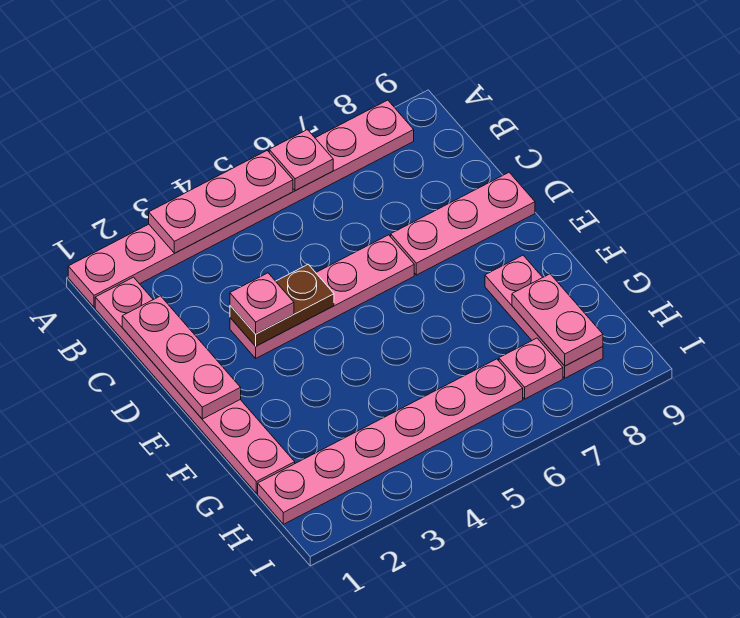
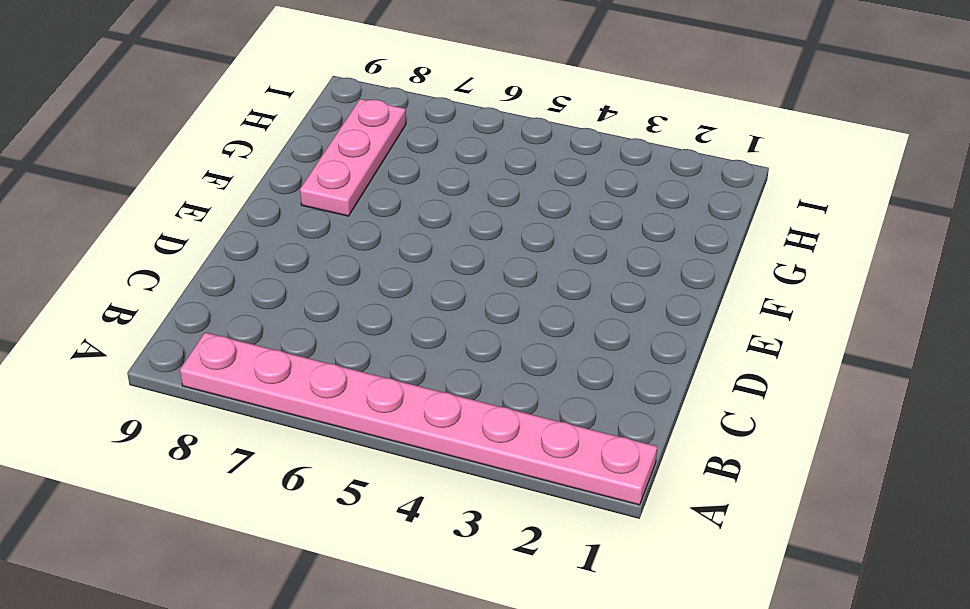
none -> pink plate B1:G1 level 1
none -> pink plate D3:D6 level 1
none -> pink plate D7:D9 level 1

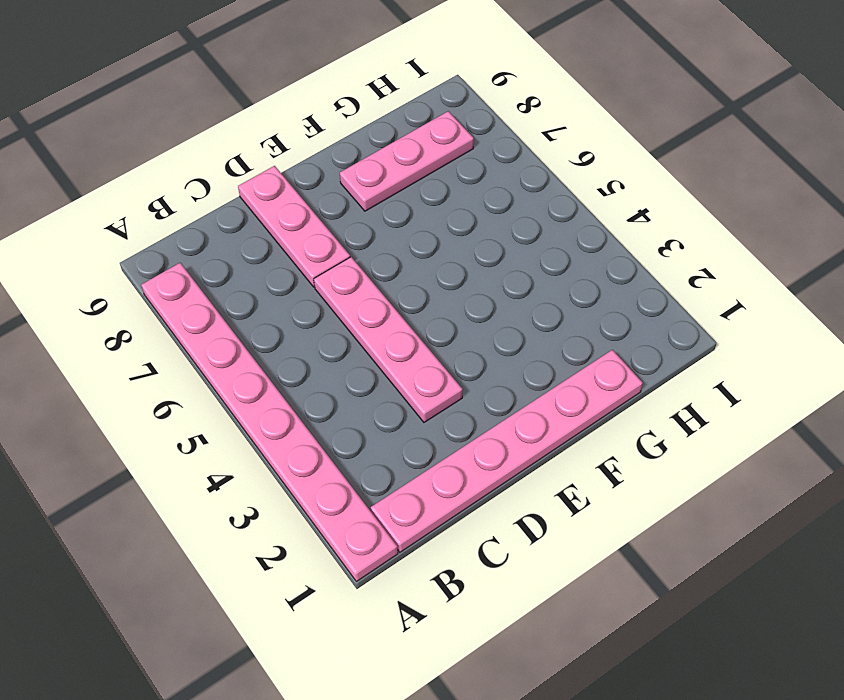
none -> pink plate H1:H6 level 1
none -> pink plate H7 level 1
none -> pink plate A3:A5 level 2

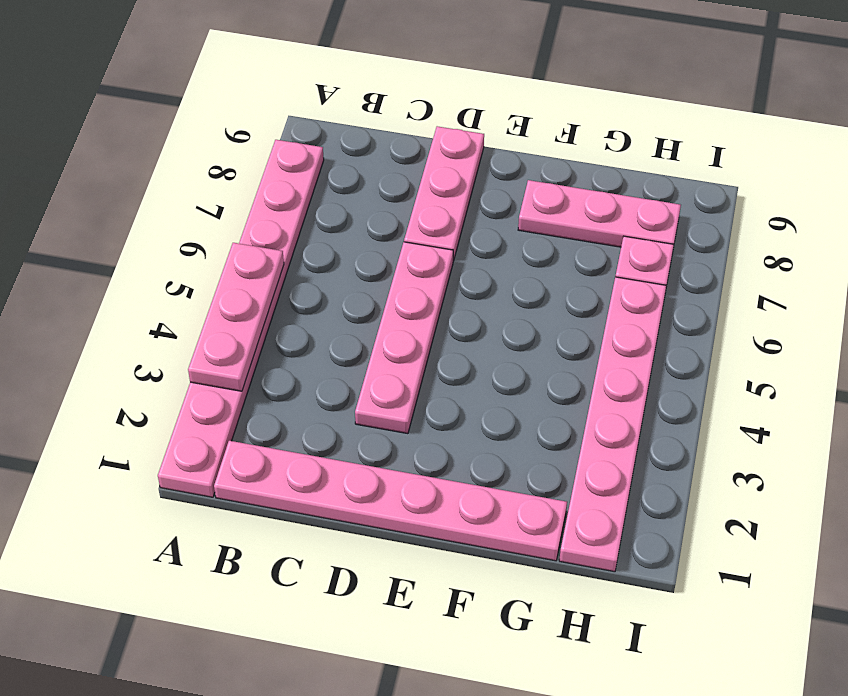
none -> pink plate A6 level 2
none -> pink plate C1:E1 level 2
none -> brown plate D3:D4 level 2

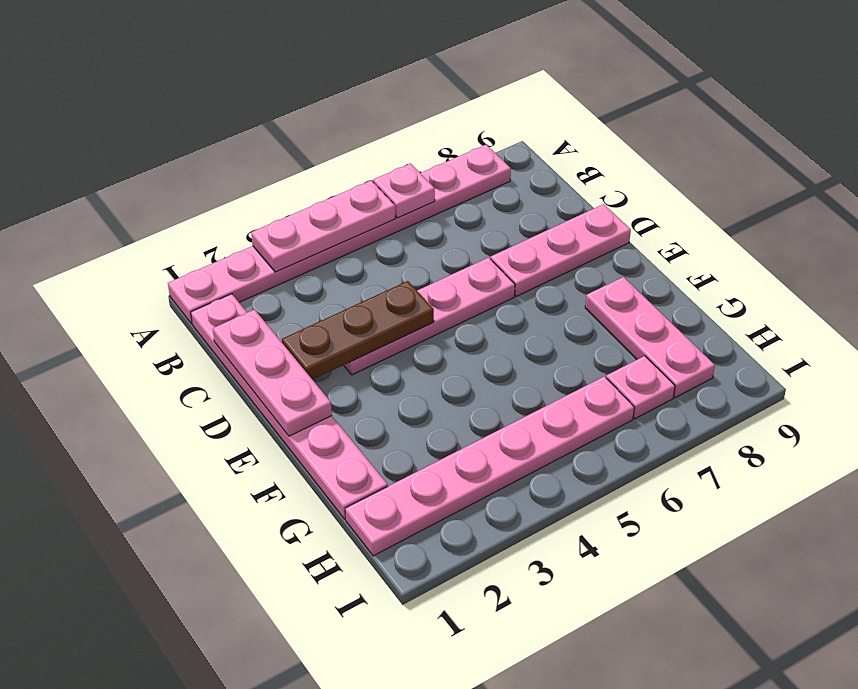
brown plate D2:D4 level 2 -> brown plate D3:D4 level 2
none -> pink plate G8:H8 level 2
none -> pink plate D3 level 3

